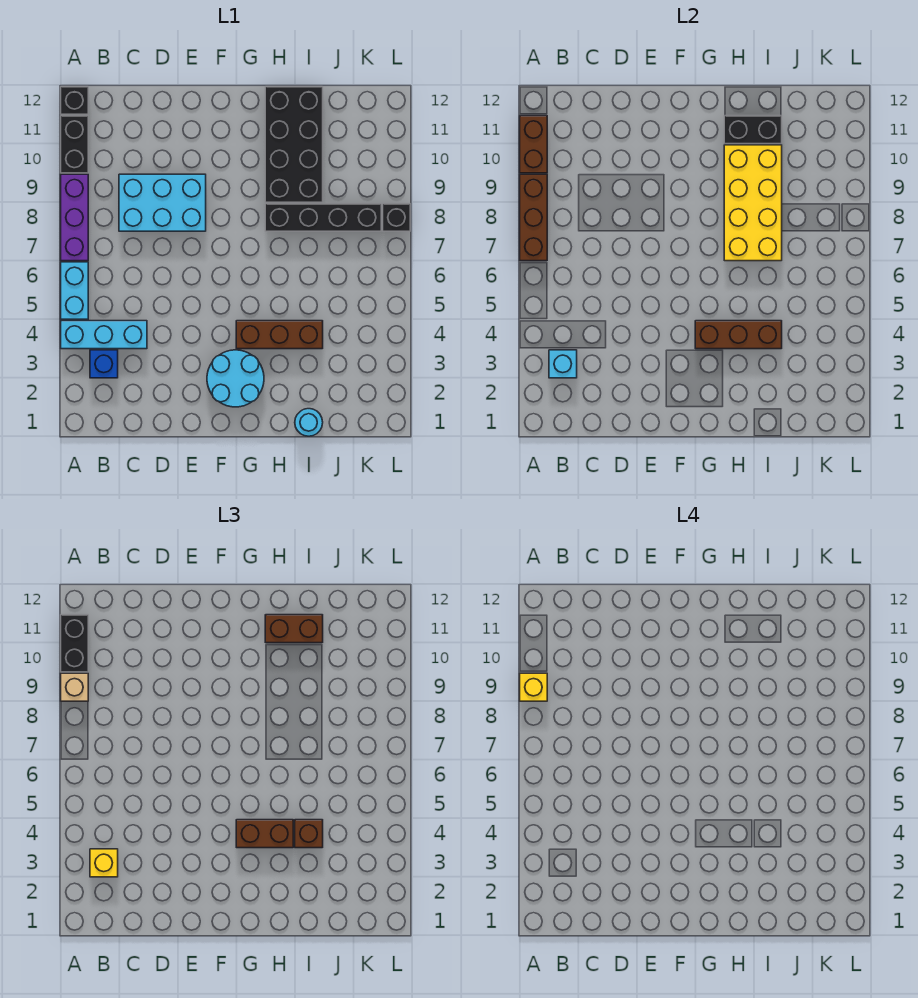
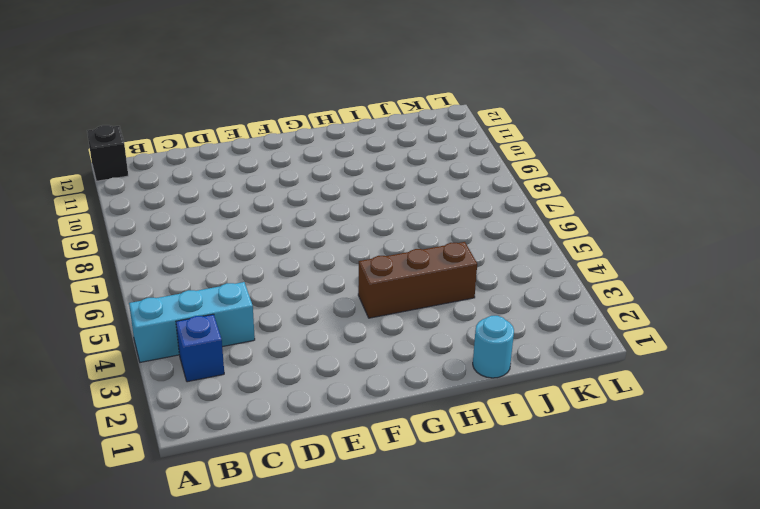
none -> cyan brick A5:A6 level 1
none -> purple brick A7:A9 level 1
none -> black brick A10:A11 level 1

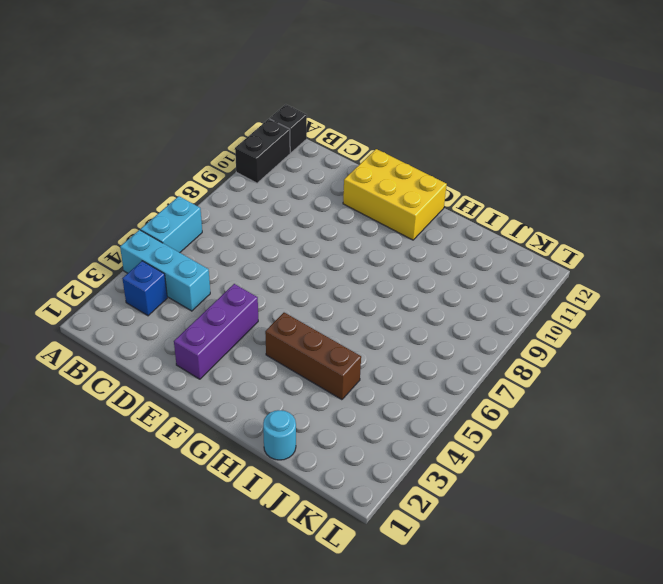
purple brick E2:E4 level 1 -> purple brick A7:A9 level 1
yellow brick E11:G12 level 1 -> none
none -> cyan brick C8:E9 level 1
none -> cyan round brick F2:G3 level 1
none -> black brick H8:K8 level 1

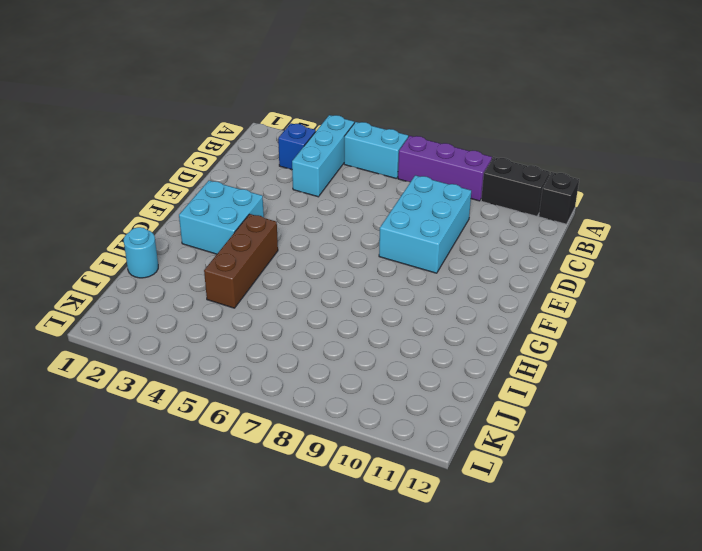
cyan brick F2:G3 level 1 -> cyan round brick F2:G3 level 1
none -> black brick H8:K8 level 1
none -> black brick H9:I12 level 1
none -> black brick L8 level 1

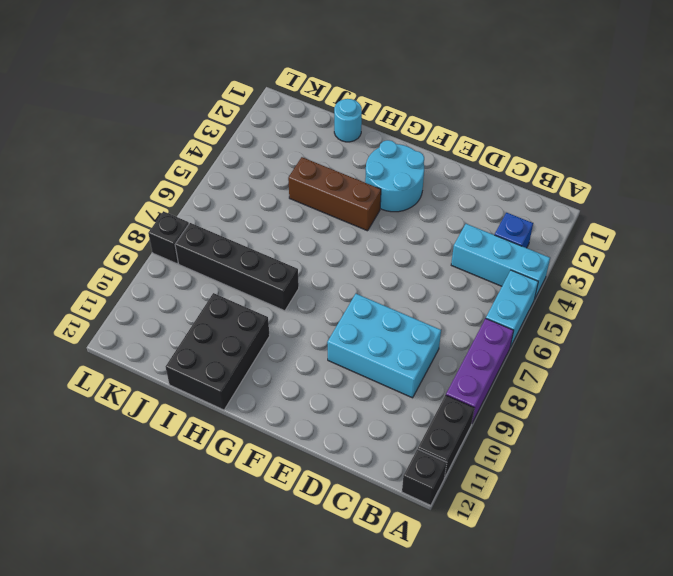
black brick H10:I12 level 1 -> black brick H9:I12 level 1
none -> brown brick A7:A9 level 2
none -> brown brick A10:A11 level 2
none -> cyan brick B3 level 2

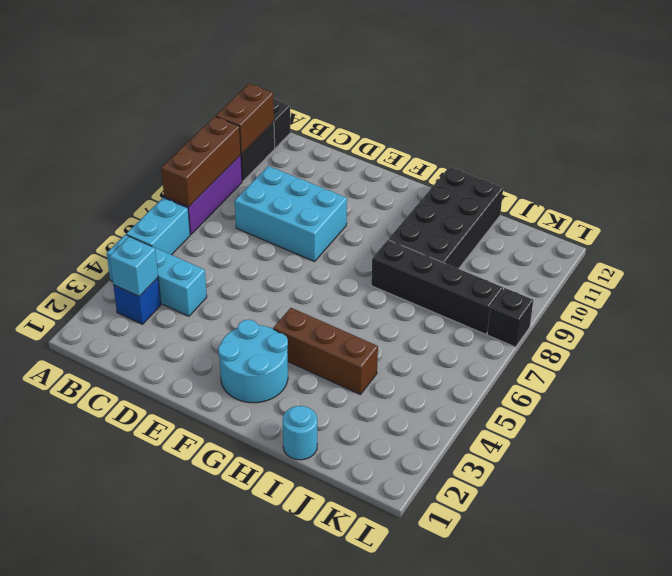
none -> brown brick G4:I4 level 2
none -> yellow brick H7:I10 level 2
none -> black brick H11:I11 level 2

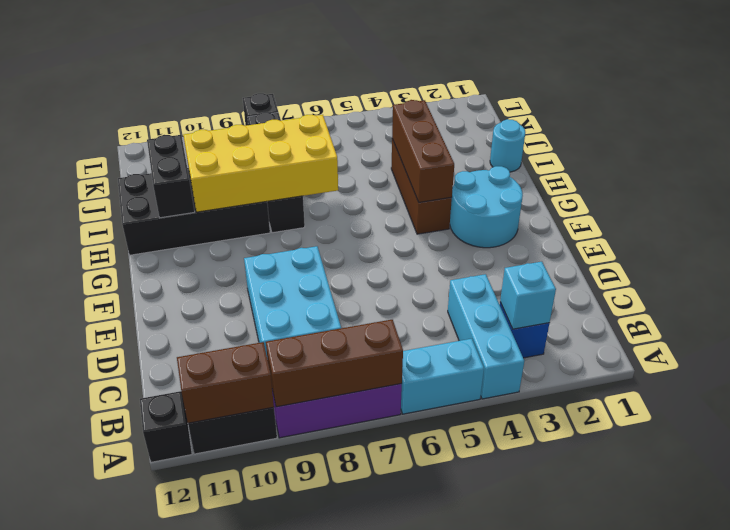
none -> tan brick A9 level 3
none -> black brick A10:A11 level 3
none -> yellow brick B3 level 3

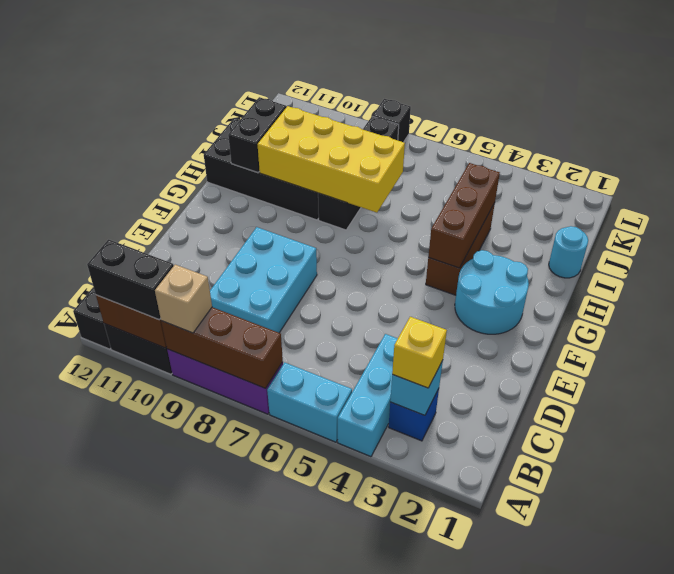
none -> brown brick G4:H4 level 3
none -> brown brick H11:I11 level 3
none -> brown brick I4 level 3

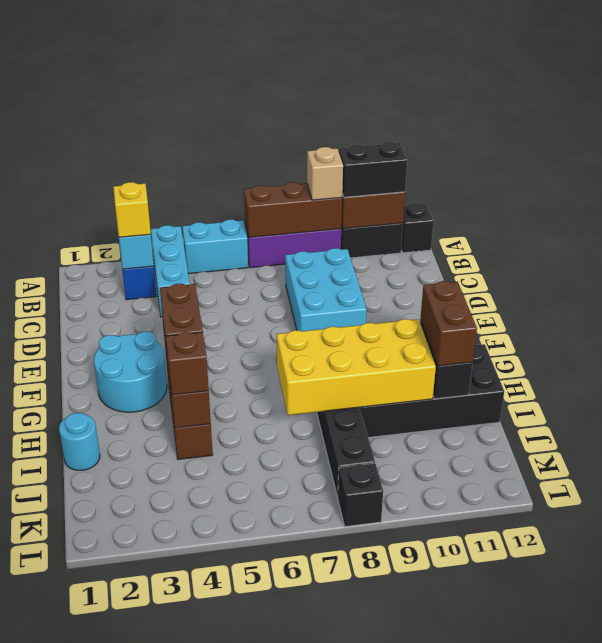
none -> yellow brick A9 level 4

